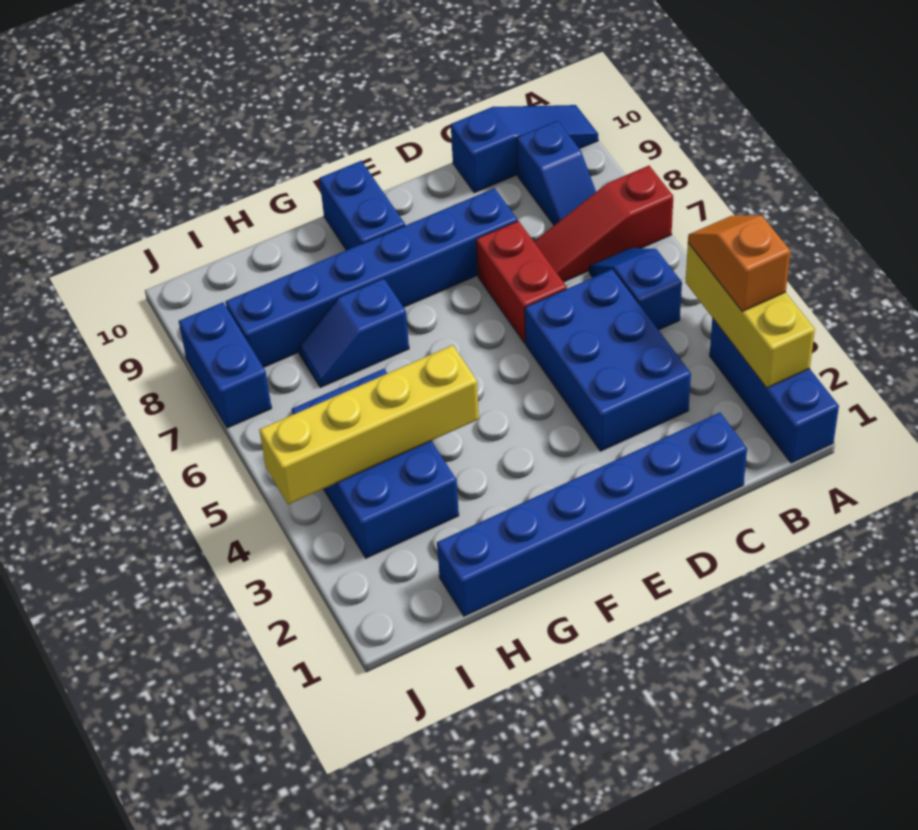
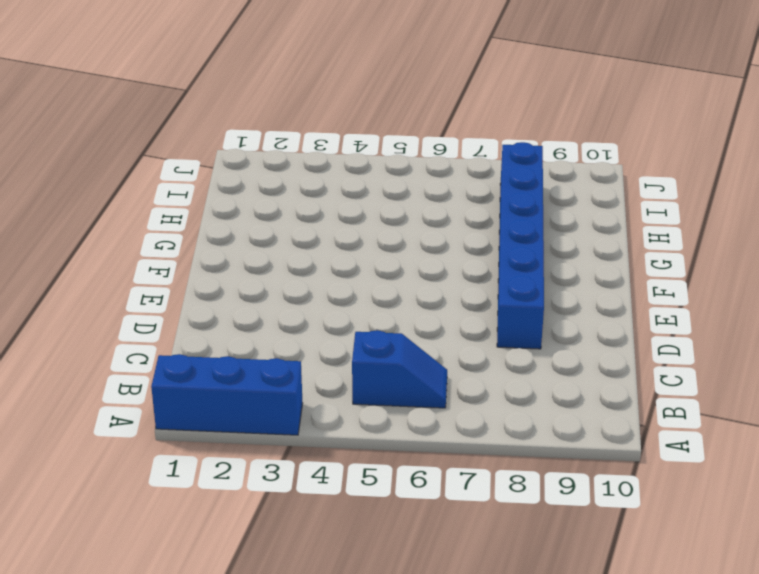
none -> red slope A7:C7 level 1 top A
none -> blue slope A10:C10 level 1 top C
none -> blue slope B8:B9 level 1 top 9

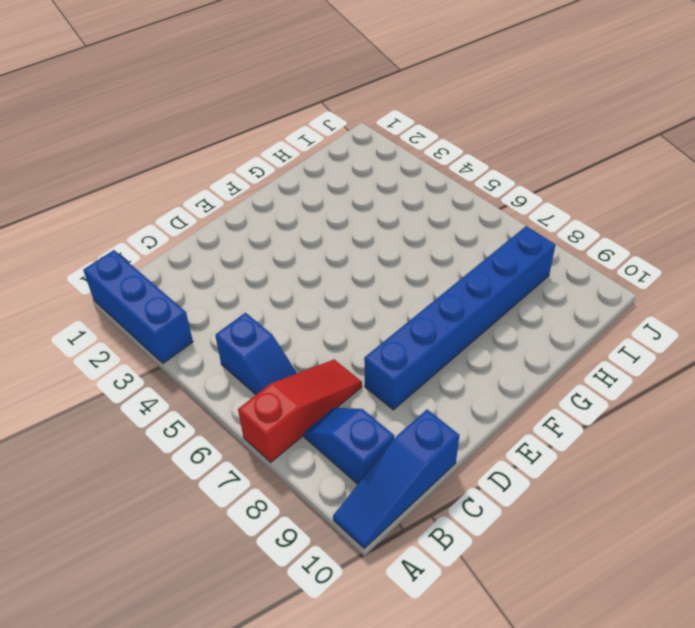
none -> blue brick C1:H1 level 1
none -> blue brick C3:D5 level 1
none -> red brick D6:D7 level 1

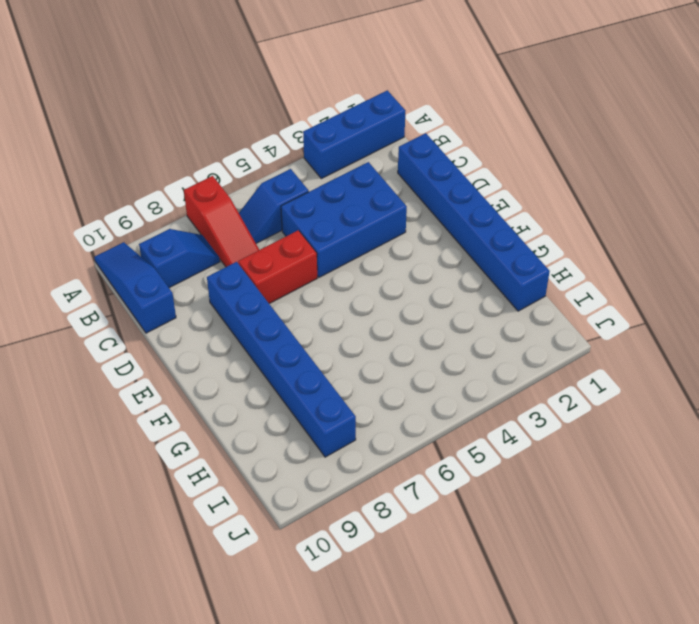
none -> blue brick F9:F10 level 1
none -> blue slope G7:H7 level 1 top G
none -> blue brick H3:I5 level 1

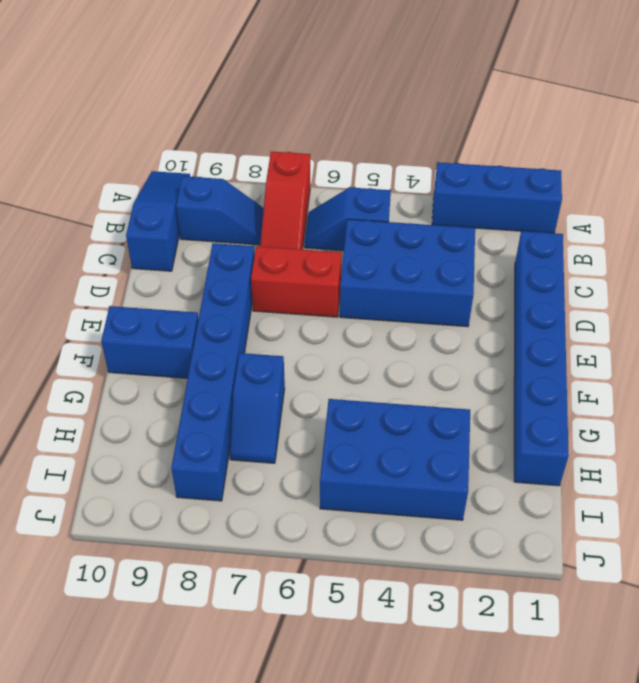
none -> blue brick J7:J8 level 1
none -> yellow brick A2:A4 level 2
none -> yellow brick G4:J4 level 2

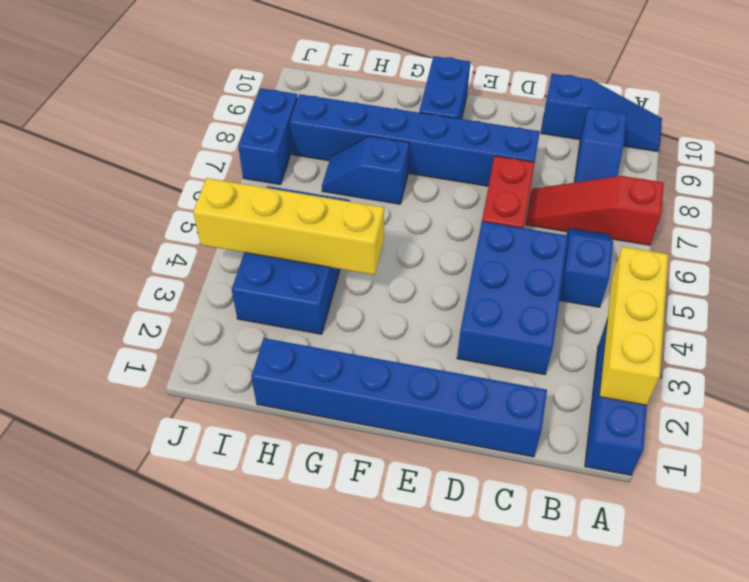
none -> orange slope A3:A4 level 3 top 3

